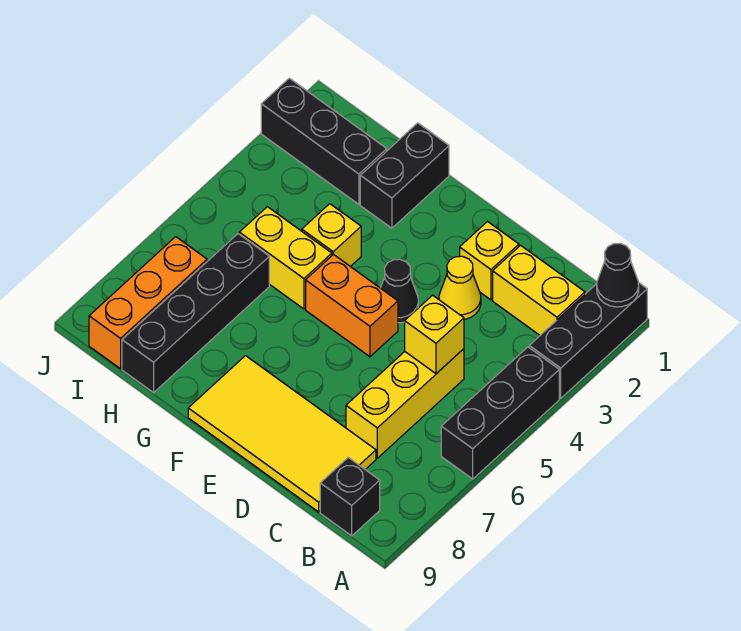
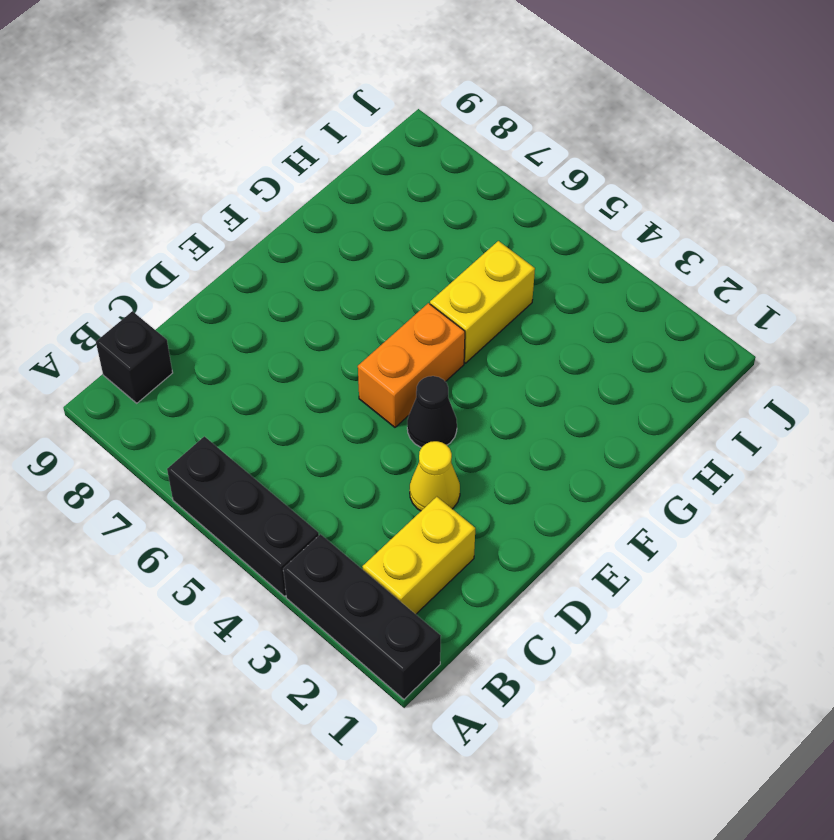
none -> yellow brick C5:C7 level 1
none -> yellow tile C8:F9 level 1
none -> yellow brick D2 level 1

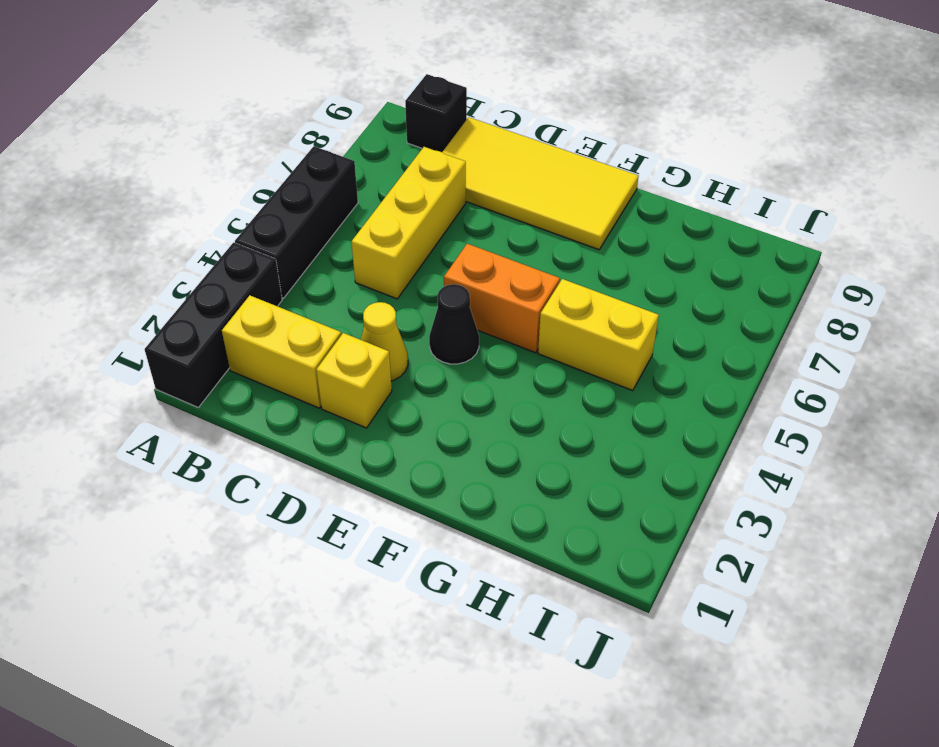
none -> black brick G1:G2 level 1
none -> yellow brick G4 level 1
none -> black brick H2:J2 level 1

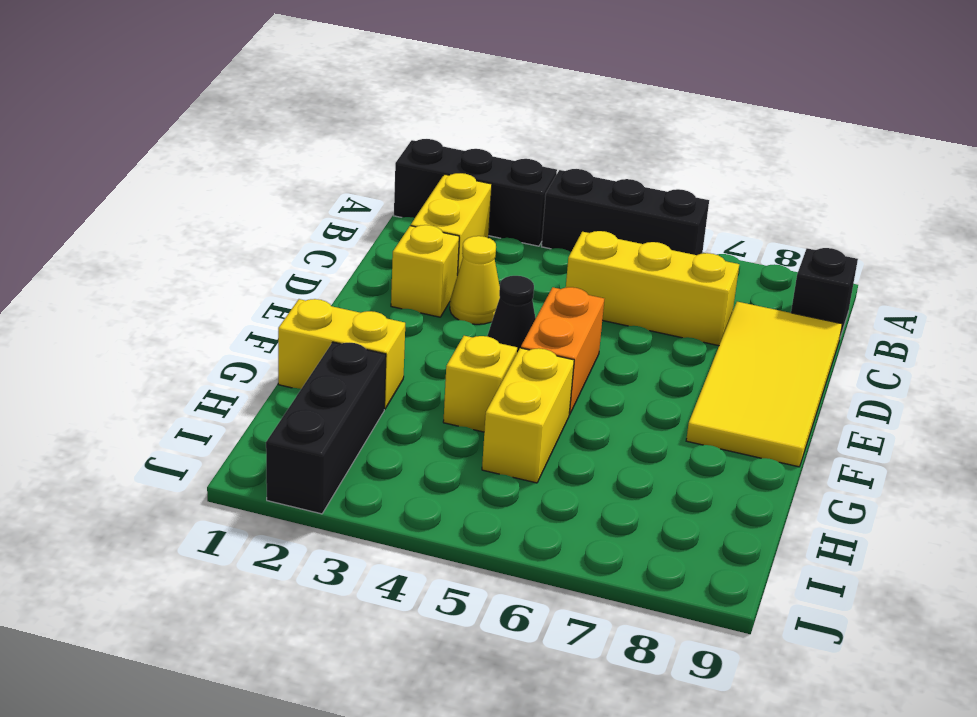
yellow brick G1:G2 level 1 -> black brick G1:G2 level 1
none -> black brick H6:H9 level 1
none -> orange brick I7:I9 level 1
none -> black cone A1 level 2

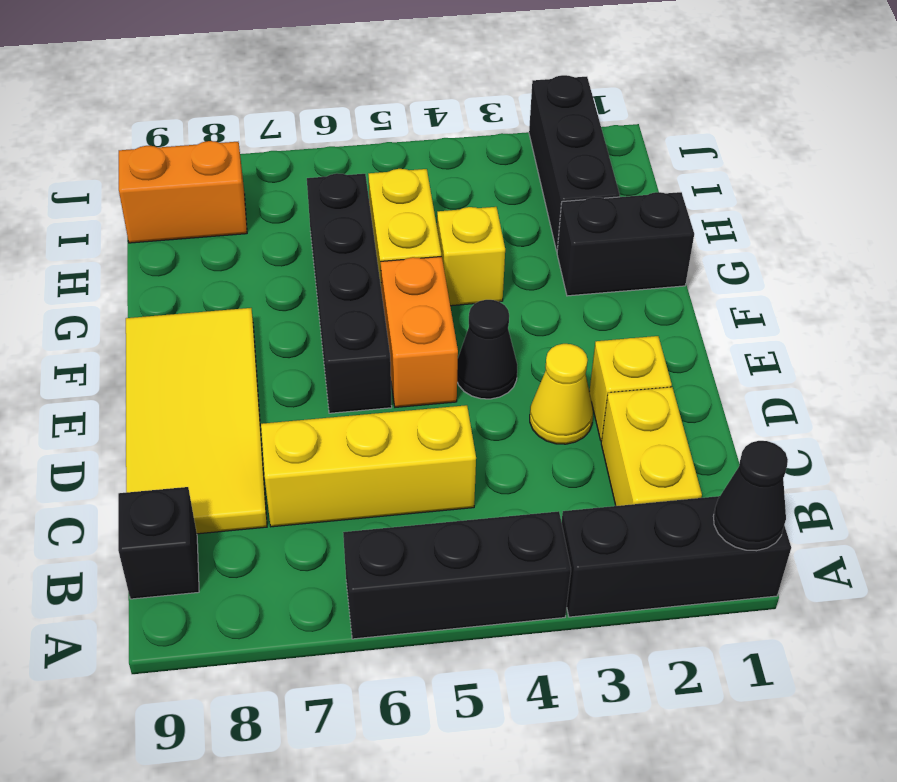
black brick E6:H6 level 1 -> black brick H6:H9 level 1
orange brick I8:I9 level 1 -> orange brick I7:I9 level 1
none -> yellow brick C5 level 2

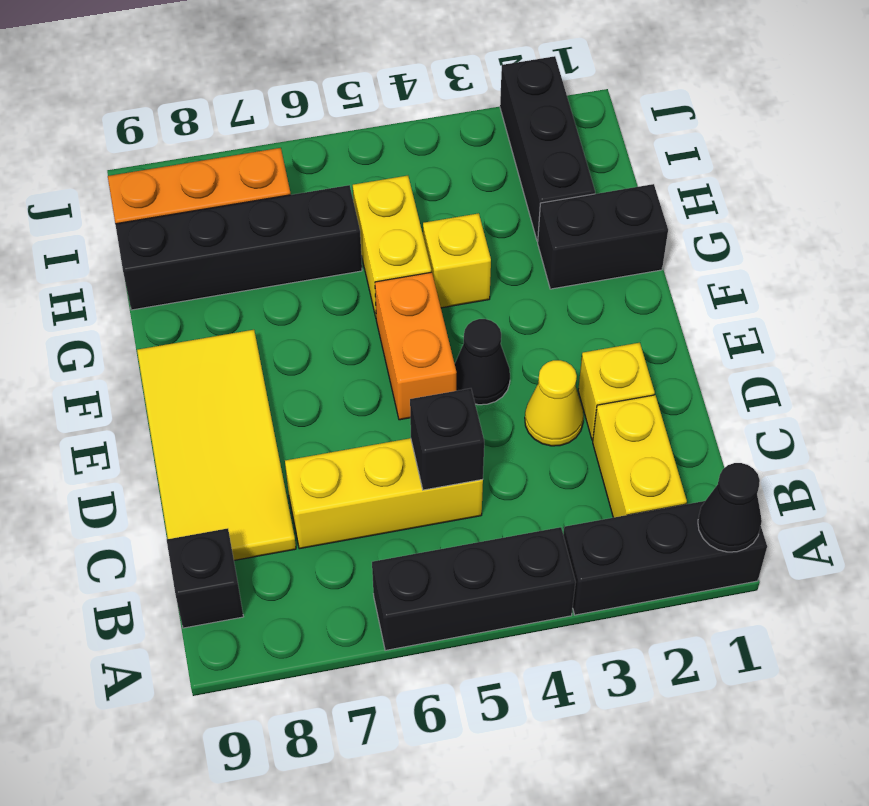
black brick C5 level 2 -> yellow brick C5 level 2

